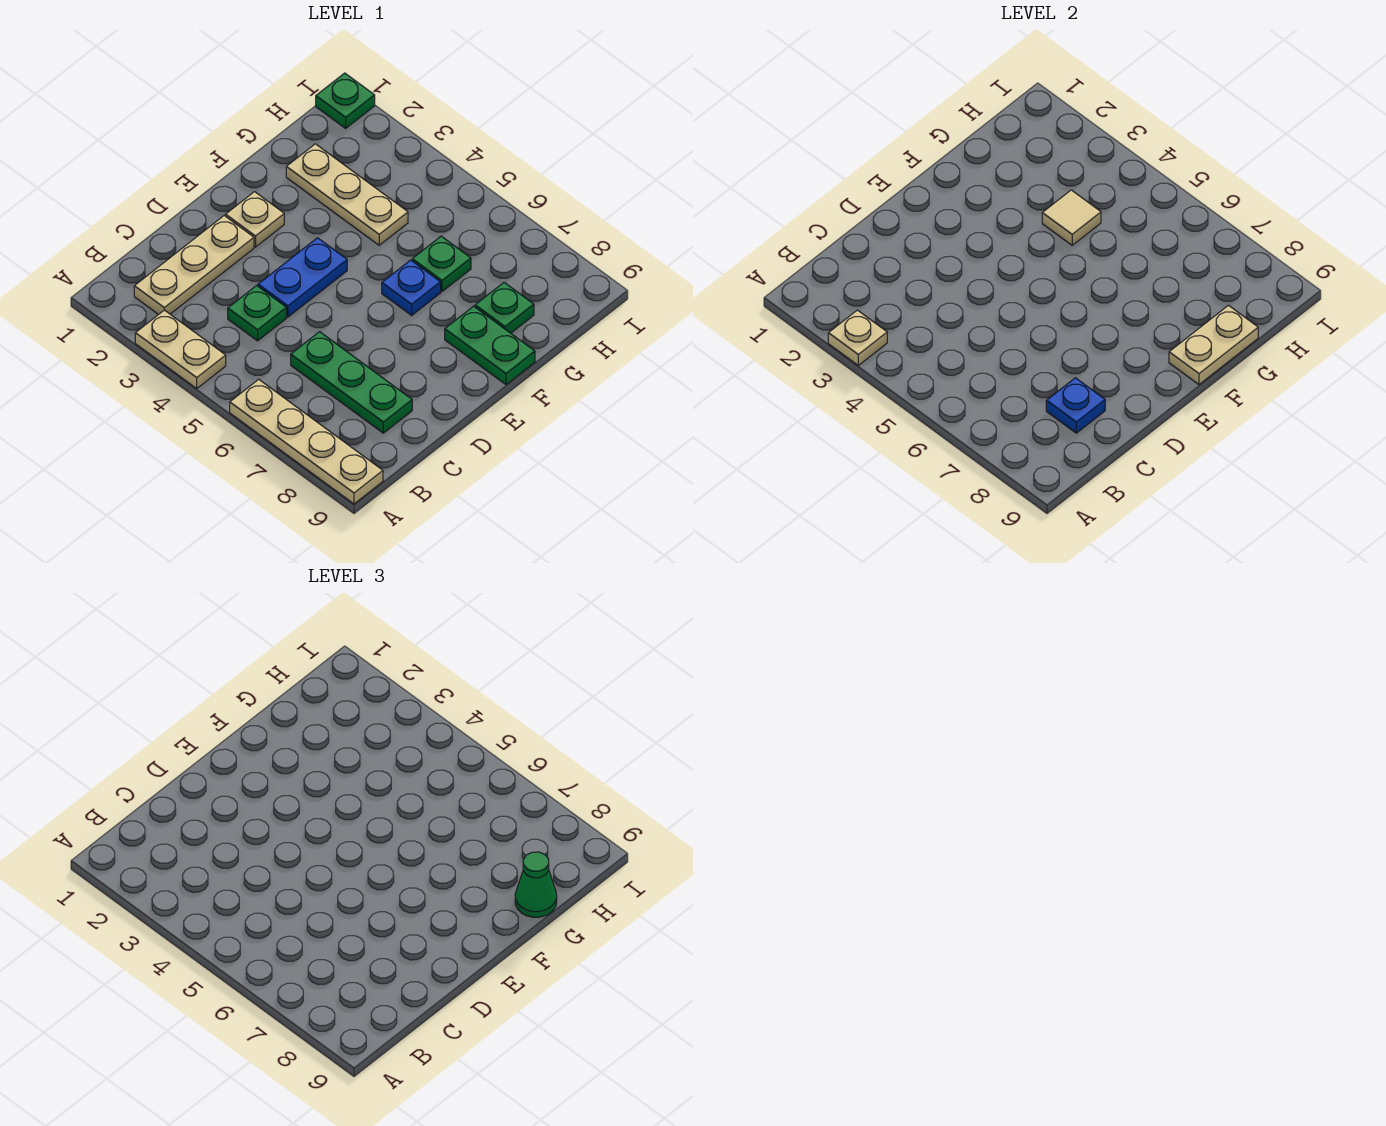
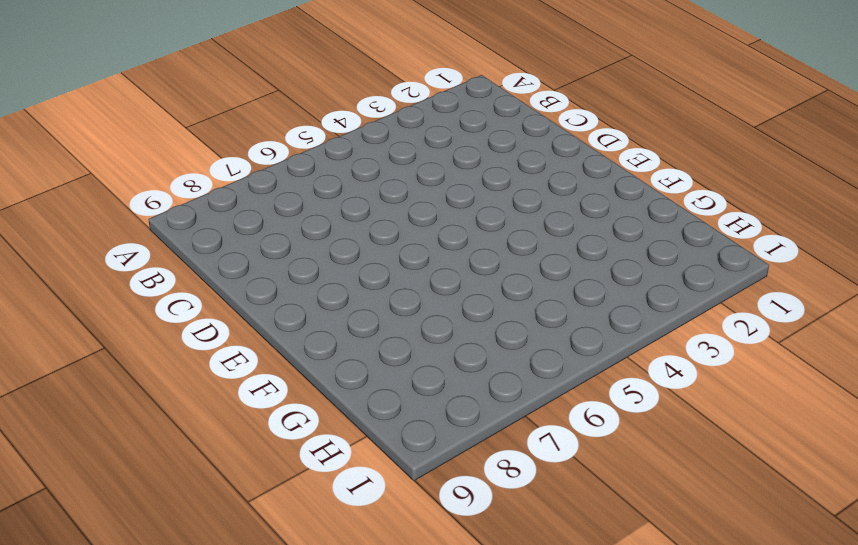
none -> tan plate A3:A4 level 1
none -> tan plate A6:A9 level 1
none -> tan plate B2:D2 level 1

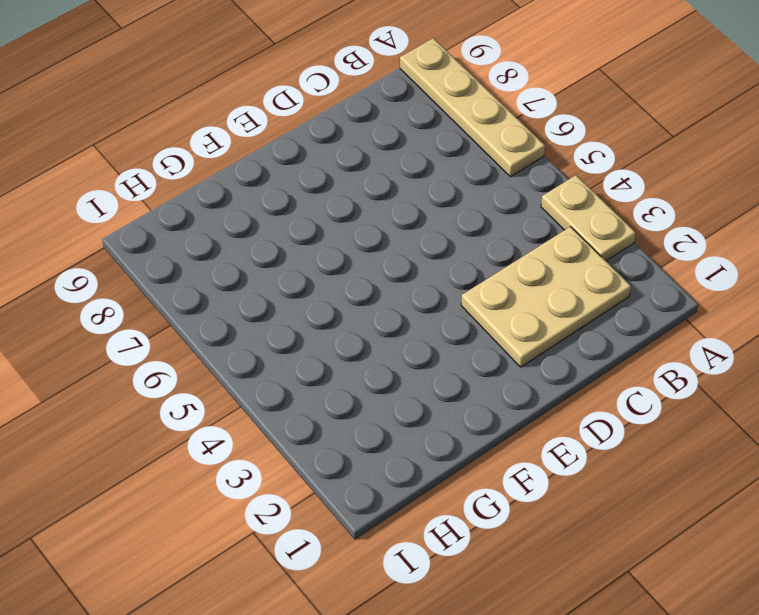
tan plate B2:D3 level 1 -> tan plate B2:D2 level 1
none -> green plate C4 level 1
none -> green plate C6:C8 level 1
none -> blue plate D4:E4 level 1

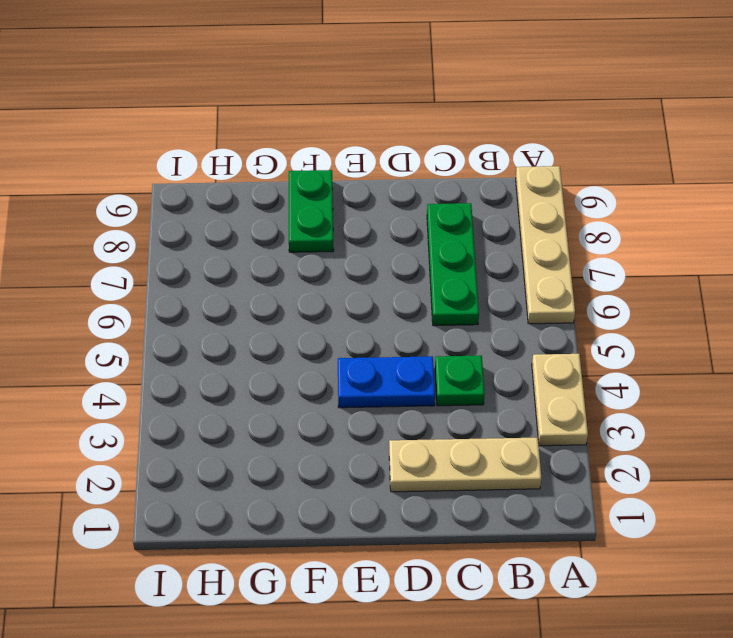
none -> tan plate E2 level 1
none -> blue plate F6 level 1
none -> tan plate G2:G4 level 1

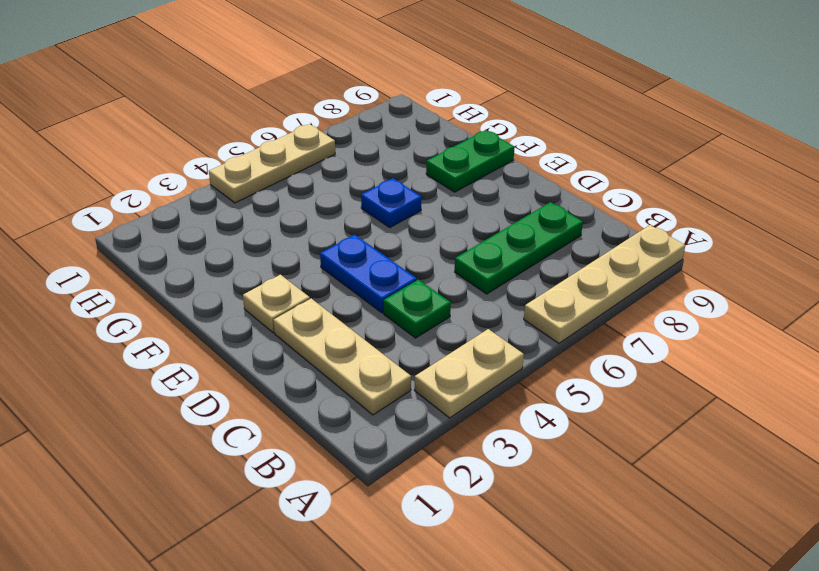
tan plate I4:I6 level 1 -> tan plate G2:G4 level 1
none -> green plate G6 level 1
none -> green plate G8 level 1
none -> green plate I1 level 1

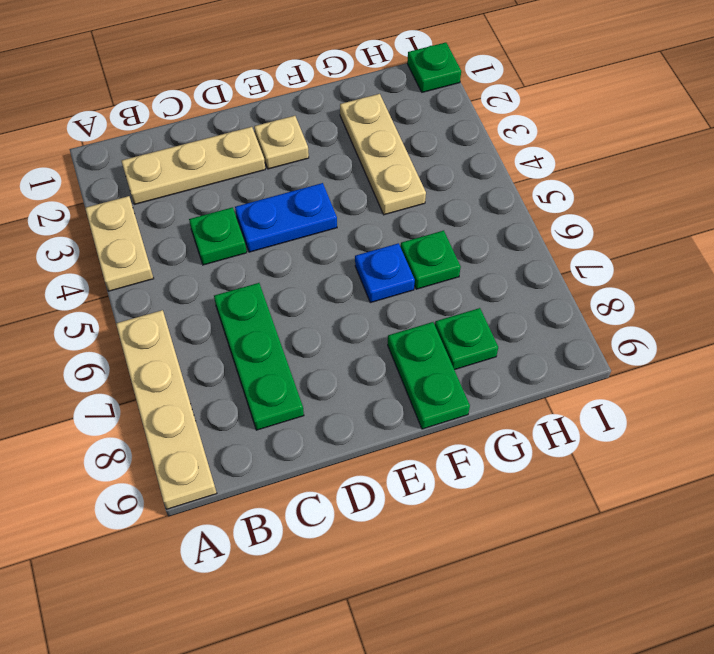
none -> tan plate A3 level 2
none -> blue plate C8 level 2
none -> tan plate F9:G9 level 2

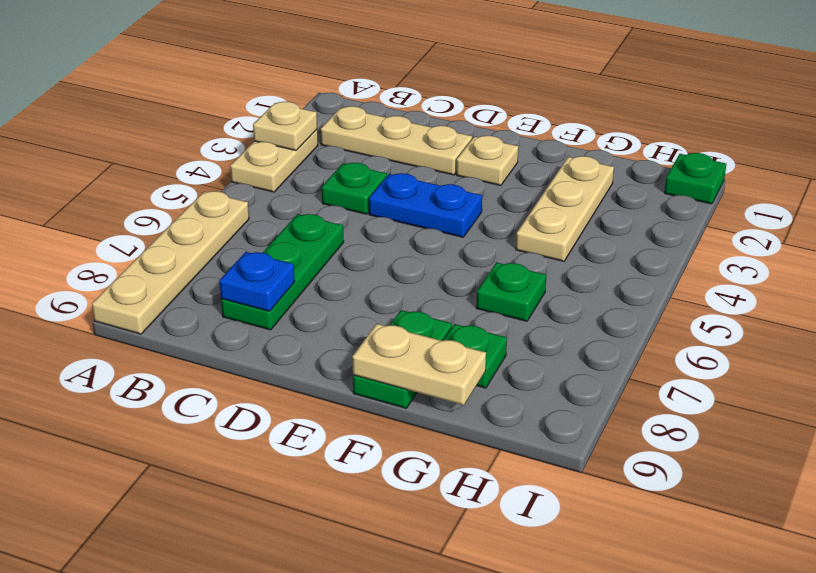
none -> blue plate F6 level 1
none -> tan tile G4 level 2
none -> green cone G9 level 3

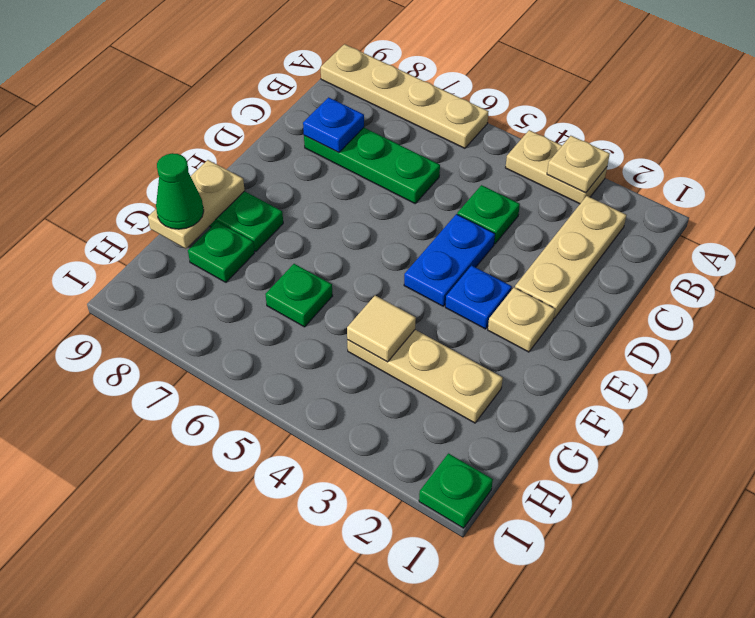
blue plate E3 level 1 -> blue plate F6 level 1

